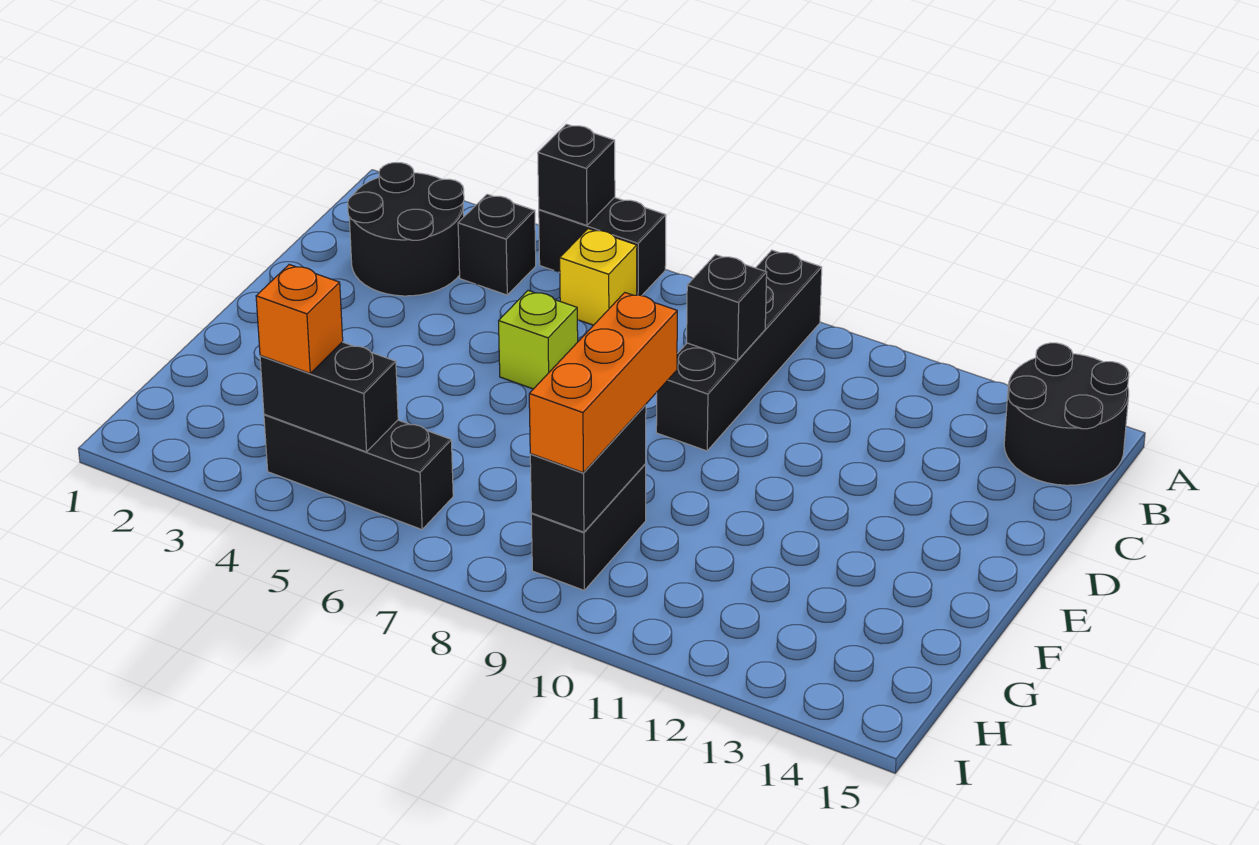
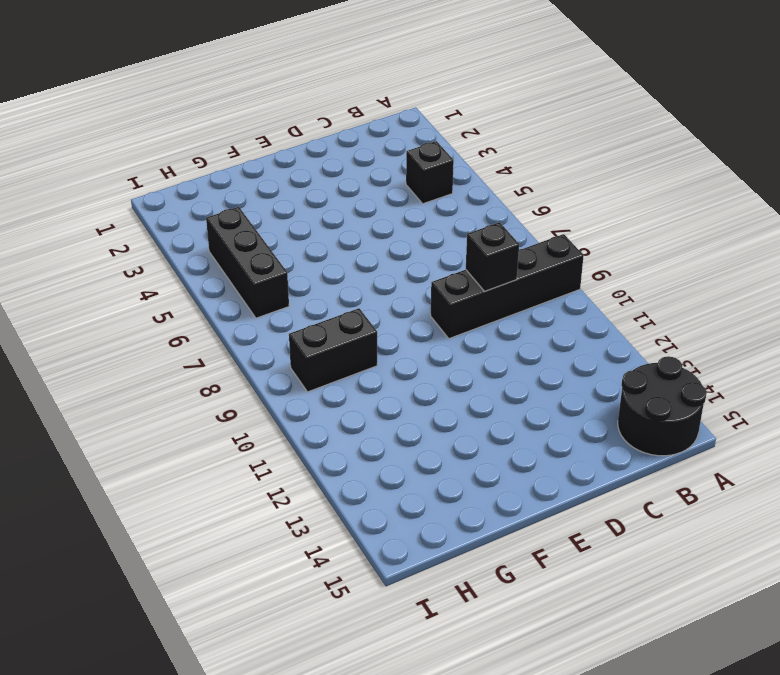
none -> black brick A5:A6 level 1
none -> black round brick B2:C3 level 1
none -> yellow brick B6 level 1

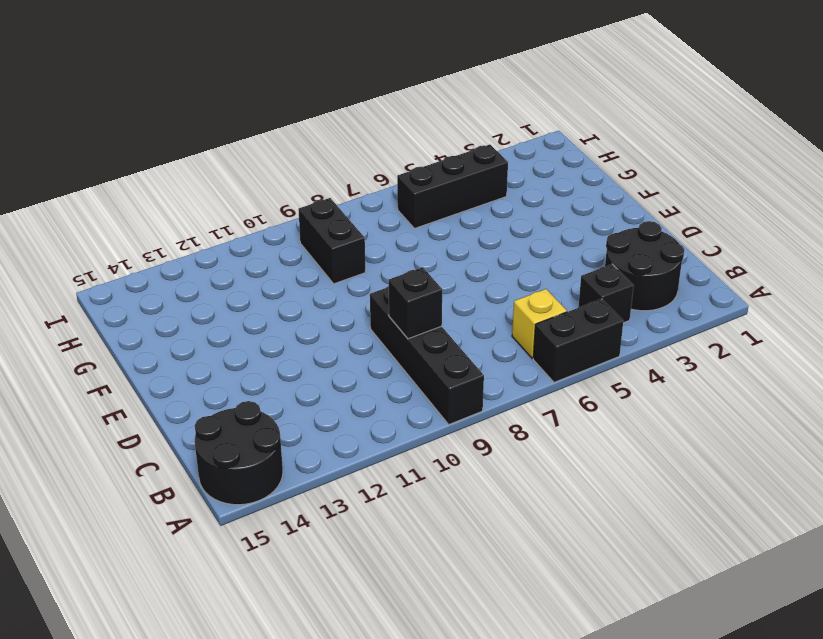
none -> lime brick D6 level 1
none -> black brick A5 level 2
none -> black brick G9:H9 level 2

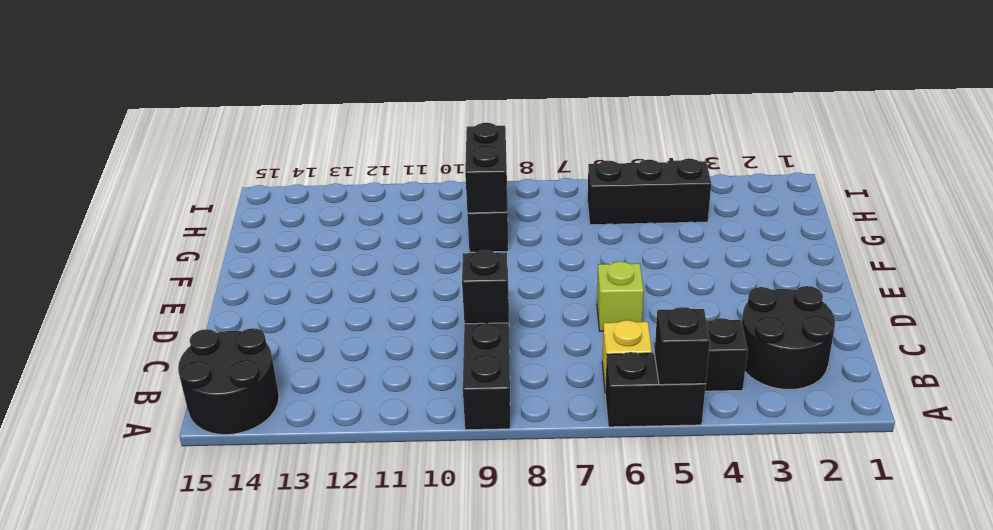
none -> black brick H4:H5 level 2
none -> orange brick F9:H9 level 3
none -> orange brick H4 level 3

